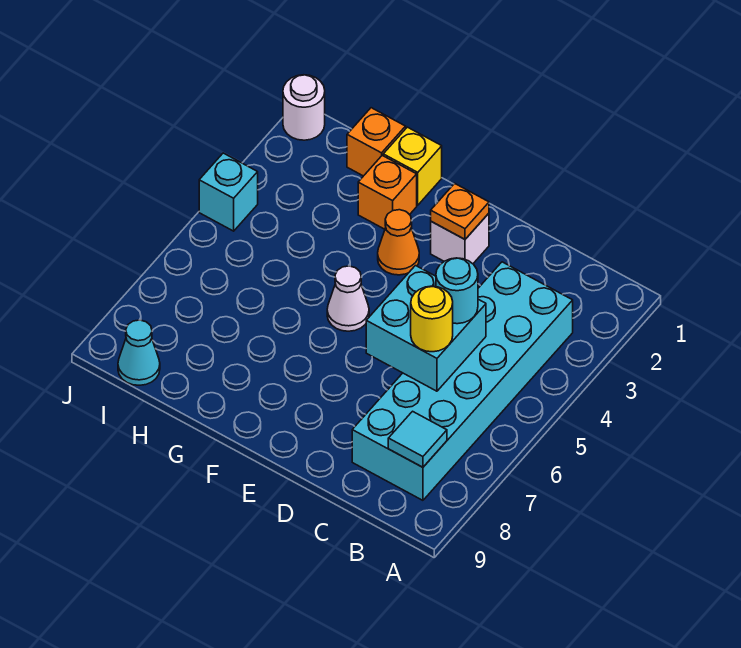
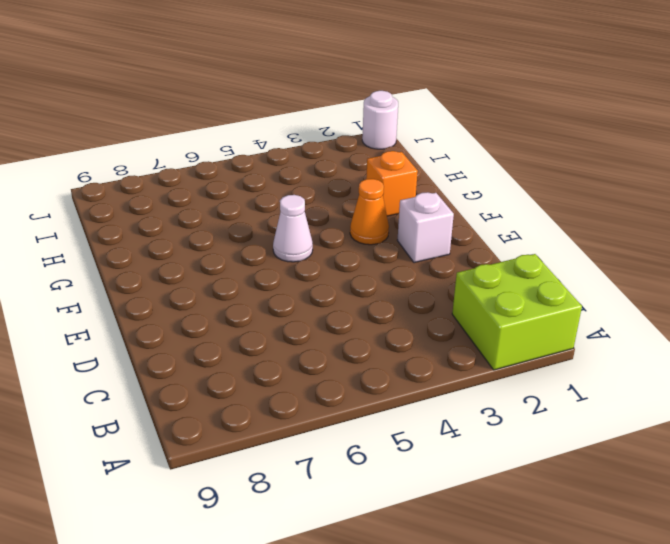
lime brick A1:B2 level 1 -> none
none -> cyan brick B3:C8 level 1
none -> yellow brick G1 level 1
none -> orange brick H1 level 1

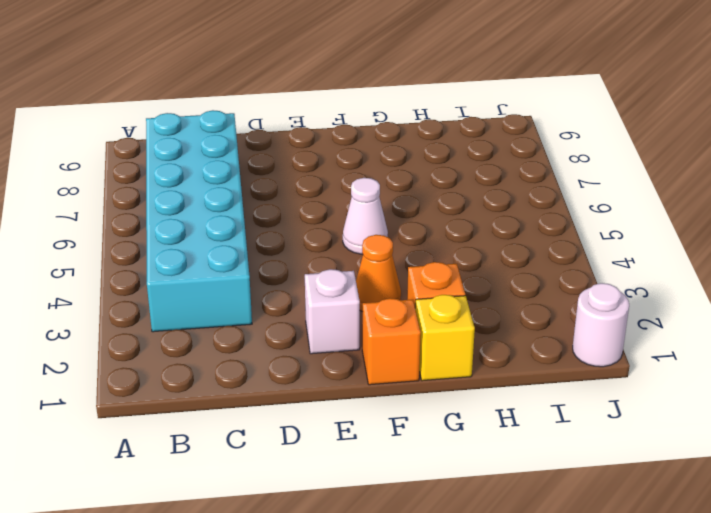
orange brick F1 level 1 -> orange brick H1 level 1
none -> cyan cone I9 level 1
none -> cyan brick J4 level 1
none -> cyan tile B8 level 2

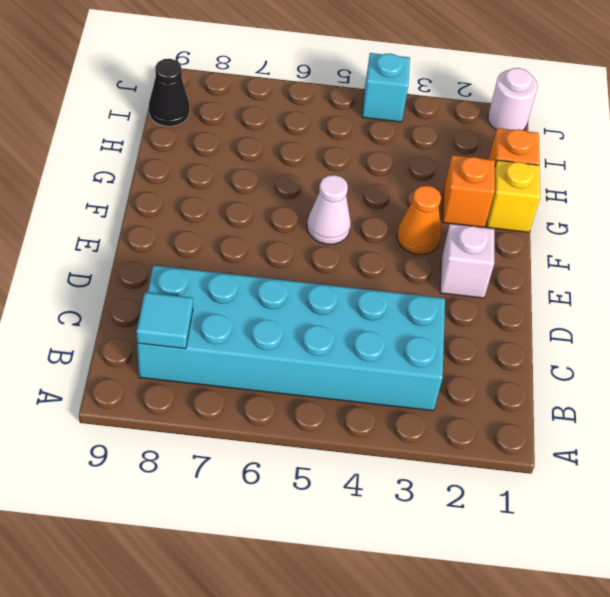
black cone I9 level 1 -> cyan cone I9 level 1
none -> cyan brick C5:D6 level 2
none -> orange plate E2 level 2
none -> cyan round brick C5 level 3

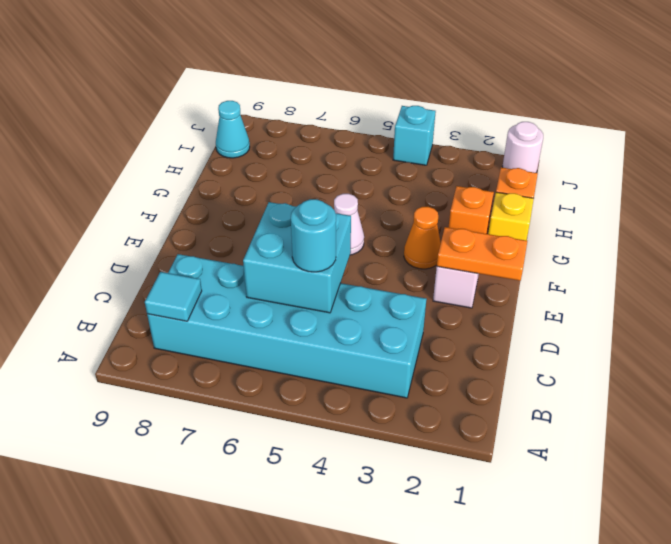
orange plate E1:E2 level 2 -> orange plate E2 level 2
none -> yellow round brick C6 level 3

